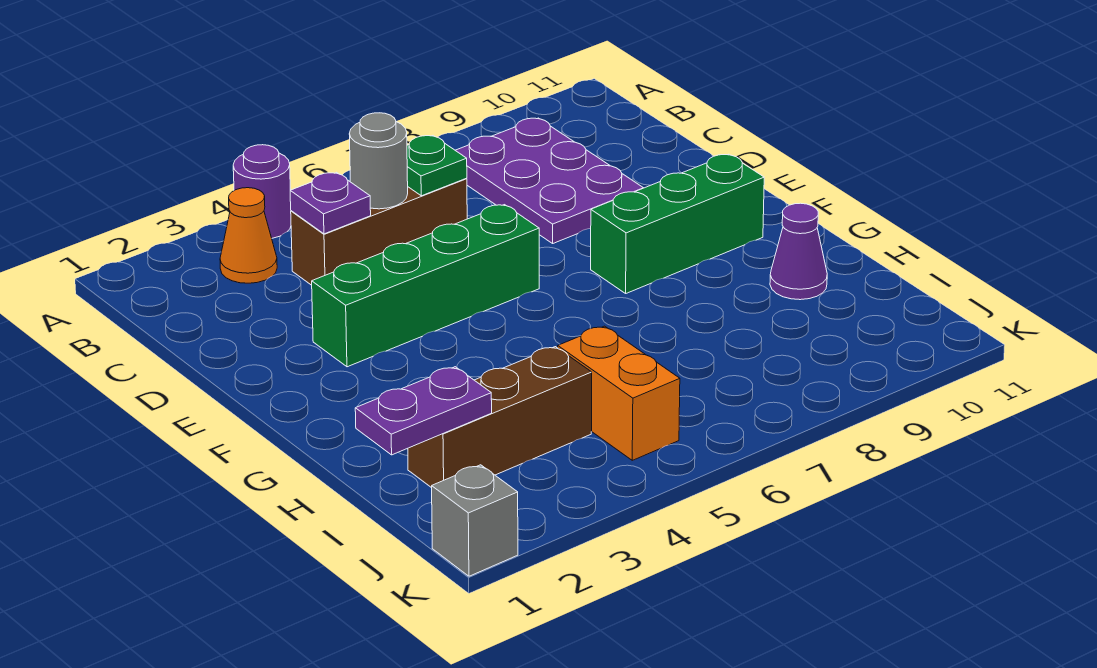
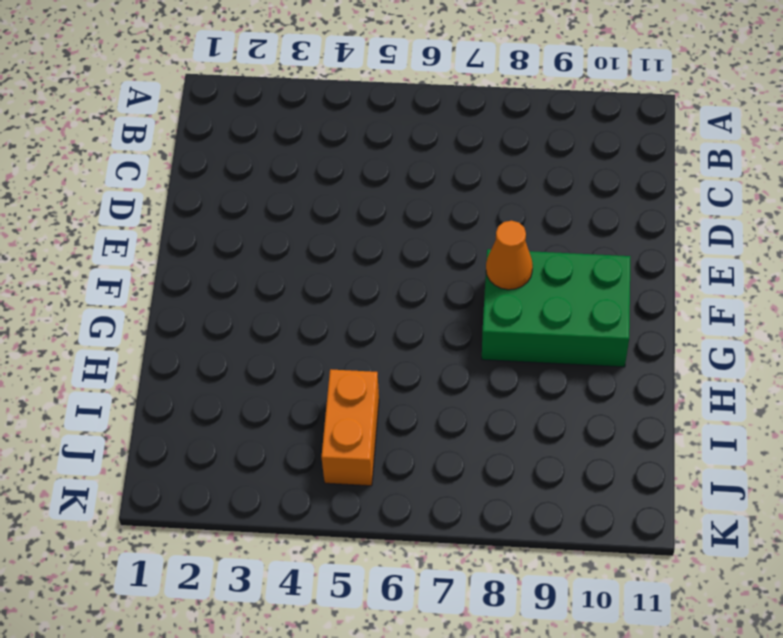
green brick F8:G10 level 1 -> green brick F8:F10 level 1
orange cone F8 level 2 -> orange cone B3 level 1
none -> purple round brick A4 level 1
none -> purple plate B8:D9 level 1
none -> brown brick C4:C6 level 1

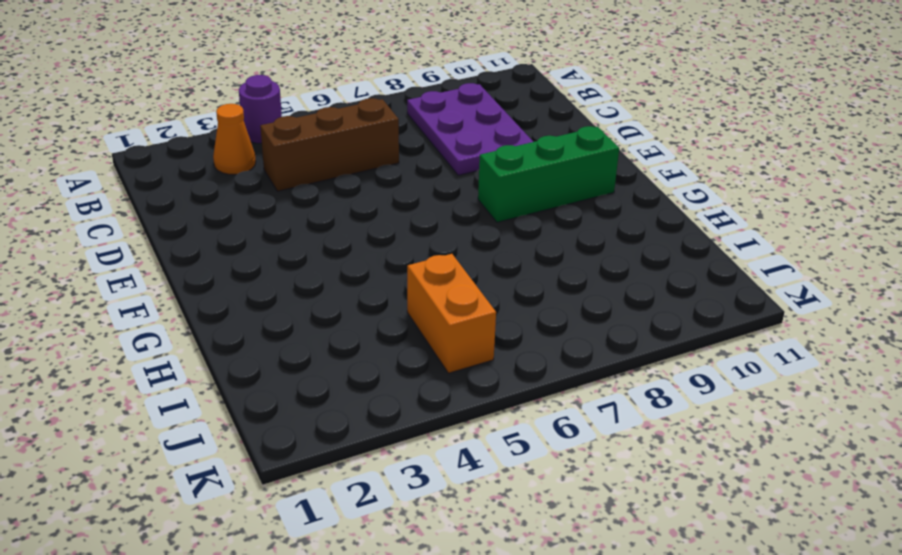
none -> green brick E3:E6 level 1
none -> purple cone H10 level 1
none -> brown brick I2:I4 level 1

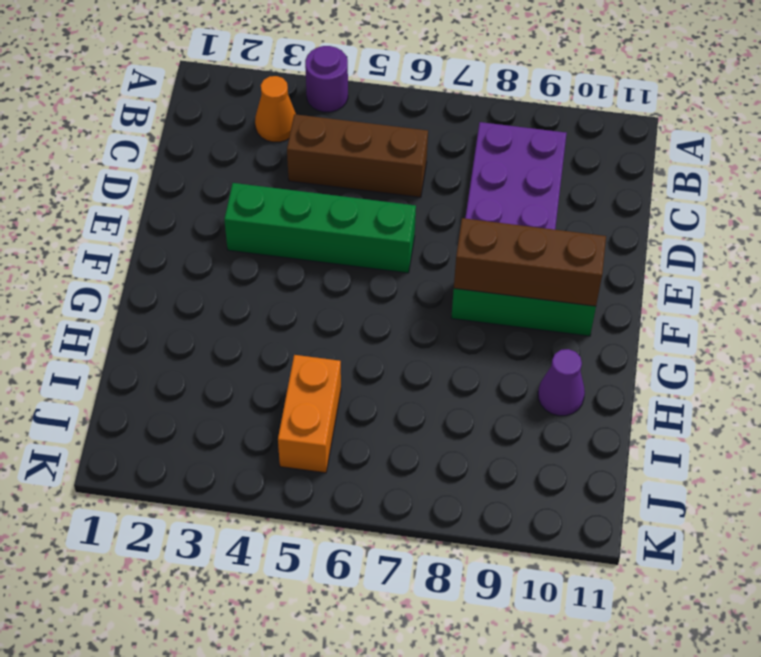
brown brick F8:F10 level 2 -> brown brick I2:I4 level 1
none -> grey brick K1 level 1
none -> purple plate C4 level 2
none -> grey round brick C5 level 2

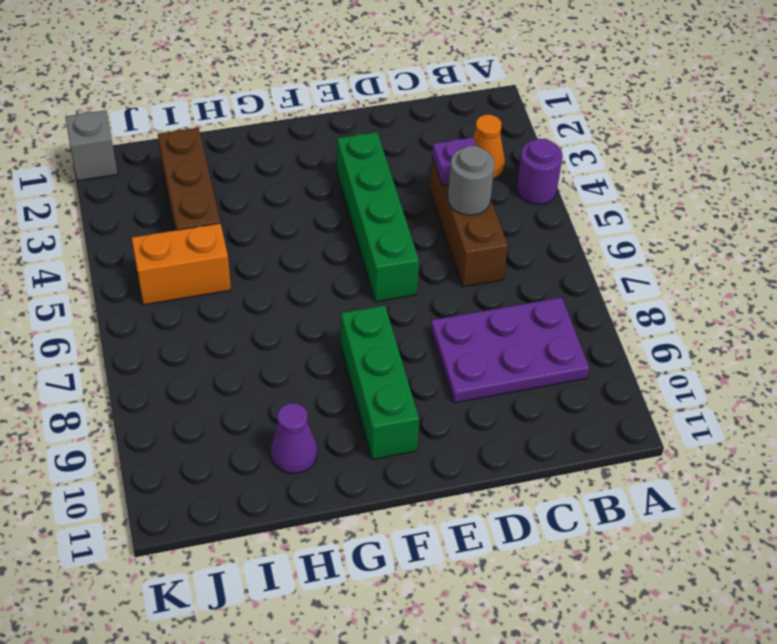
none -> green plate C6 level 2
none -> purple plate I1:I2 level 2

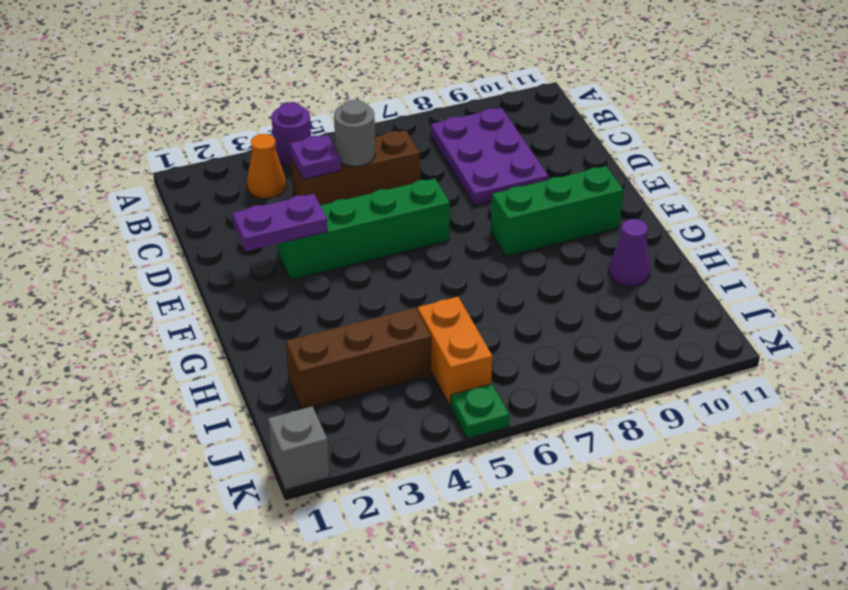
purple plate E2:E3 level 2 -> purple plate I1:I2 level 2
green plate K5 level 1 -> green plate C6 level 2

